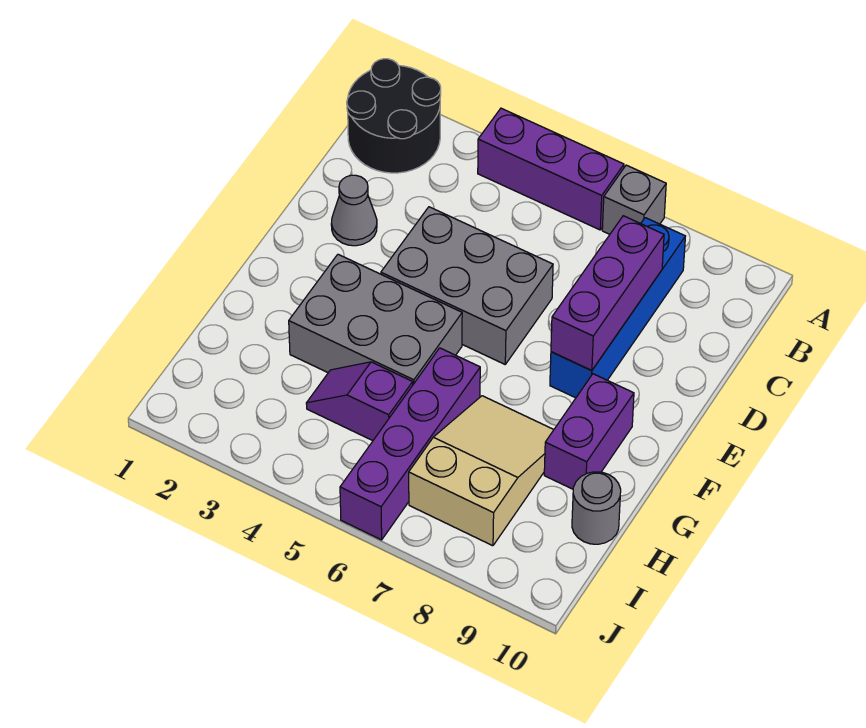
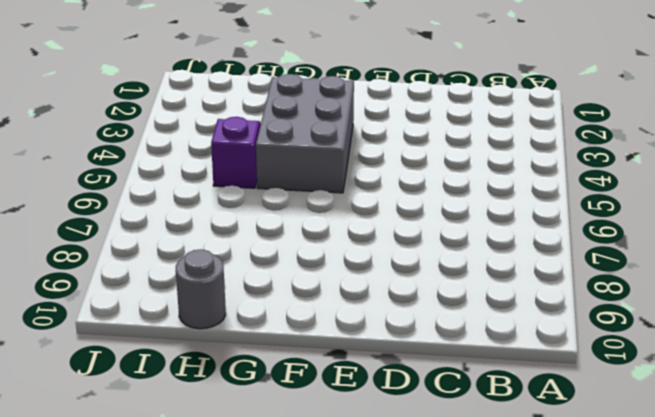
none -> black round brick A1:B2 level 1
none -> purple brick A4:A6 level 1
none -> grey brick A7 level 1

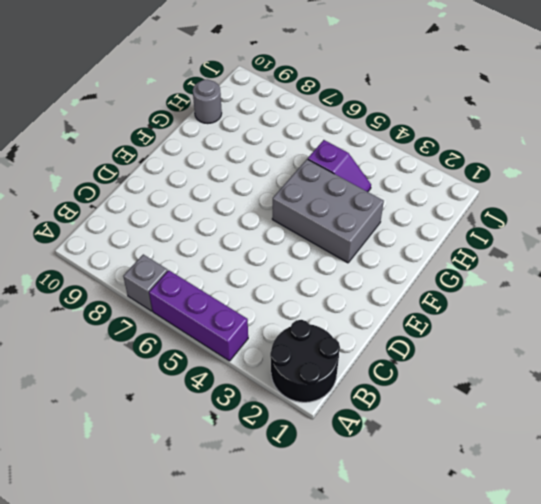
none -> blue brick B8:E8 level 1
none -> grey cone D2 level 1
none -> grey brick D4:E6 level 1

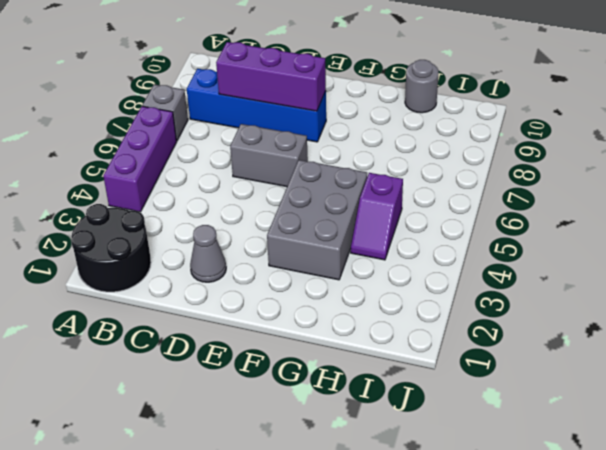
grey brick D6:E6 level 1 -> grey brick D4:E6 level 1
none -> purple brick F9:G9 level 1
none -> purple brick G6:J6 level 1
none -> tan slope G7:I8 level 1 top I

